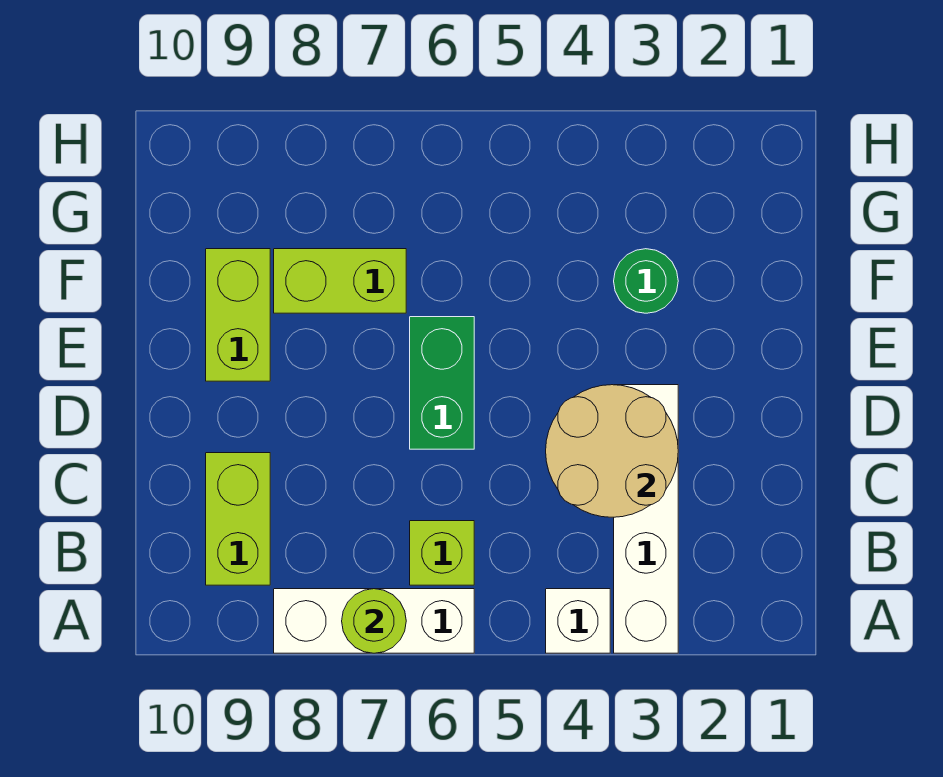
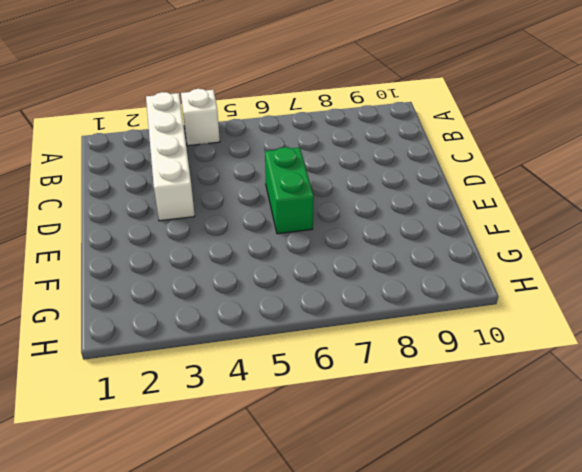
none -> white brick A6:A8 level 1
none -> lime brick B6 level 1

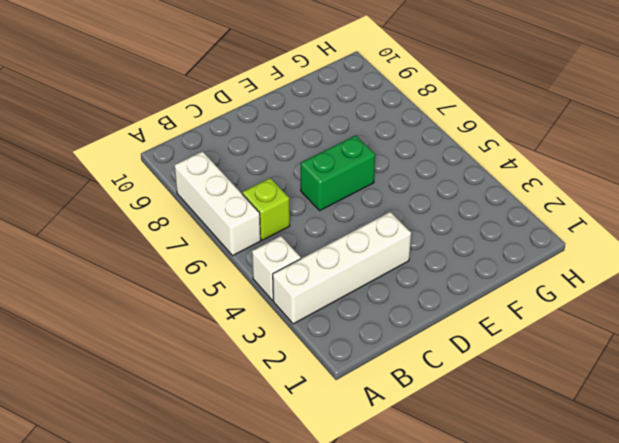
none -> lime brick B9:C9 level 1
none -> lime brick E9:F9 level 1

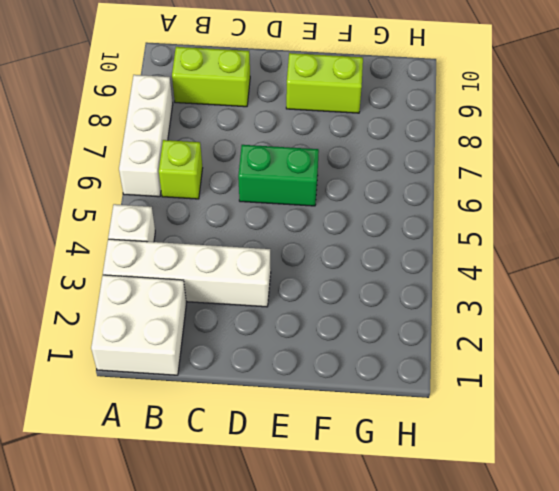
white brick A1:B2 level 1 -> none
none -> green round brick F3 level 1
none -> lime brick F7:F8 level 1

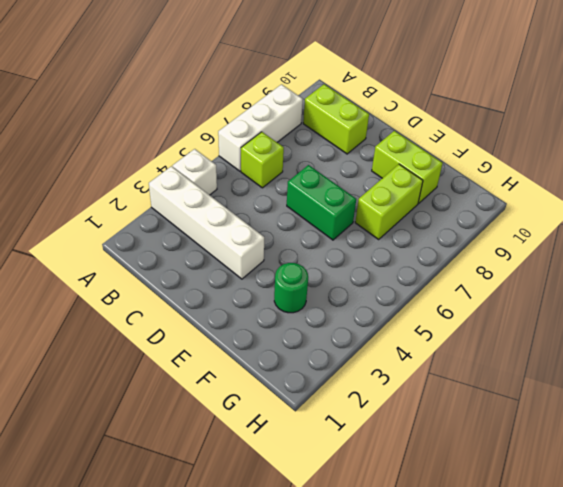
none -> lime round brick A7 level 2
none -> tan round brick C3:D4 level 2

